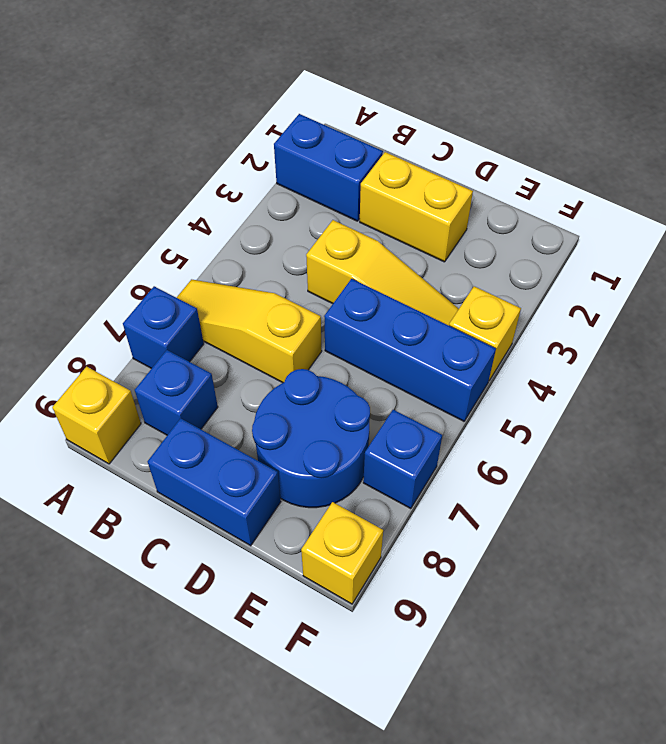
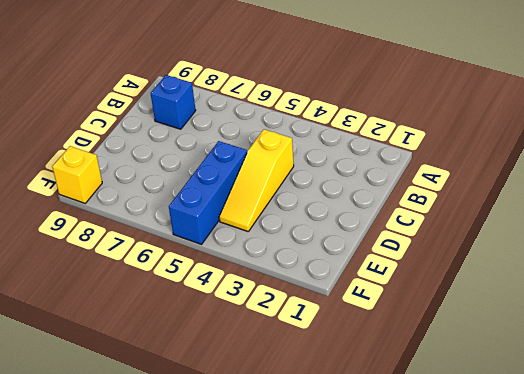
none -> blue brick A2:B2 level 1
none -> yellow slope A6:C6 level 1 top C
none -> blue brick A7 level 1

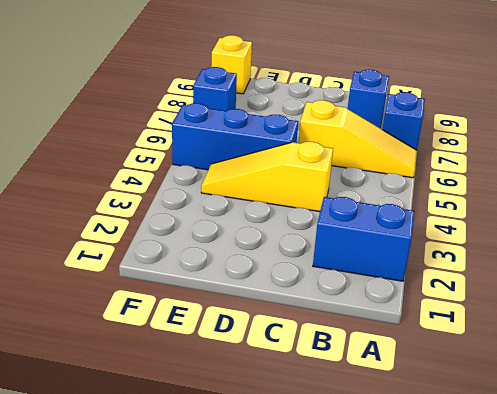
none -> yellow brick A9 level 1
none -> yellow brick C2:D2 level 1
none -> blue brick C9:D9 level 1

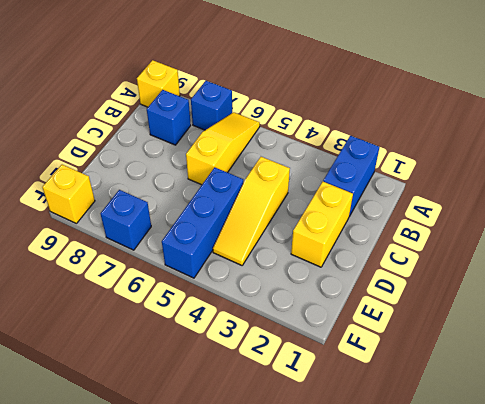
none -> blue brick C9:D9 level 1
none -> blue round brick D7:E8 level 1
none -> yellow brick F4 level 1

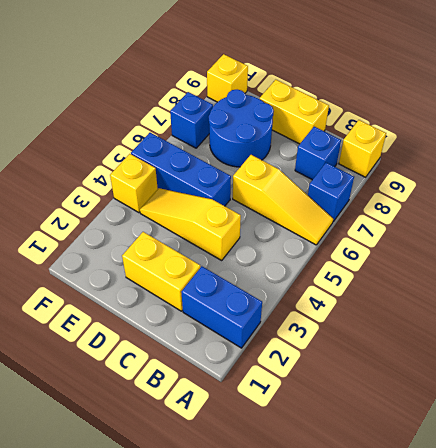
yellow brick C9:D9 level 1 -> blue brick C9:D9 level 1

